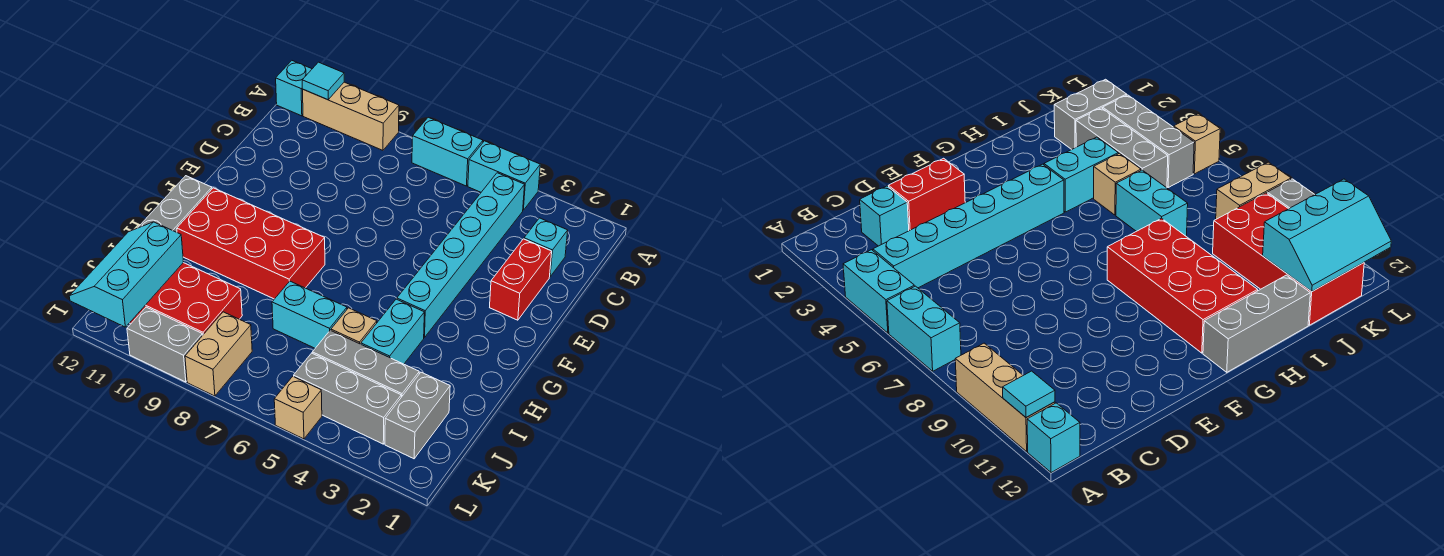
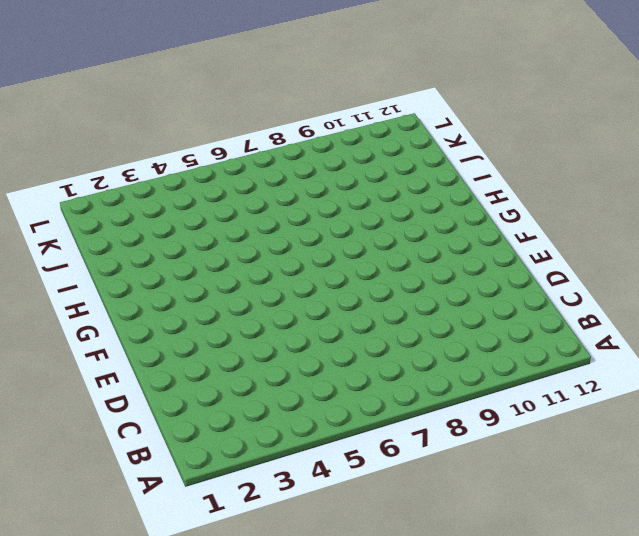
none -> cyan brick A4:A5 level 1
none -> cyan brick A6:A7 level 1
none -> tan brick A9:A11 level 1

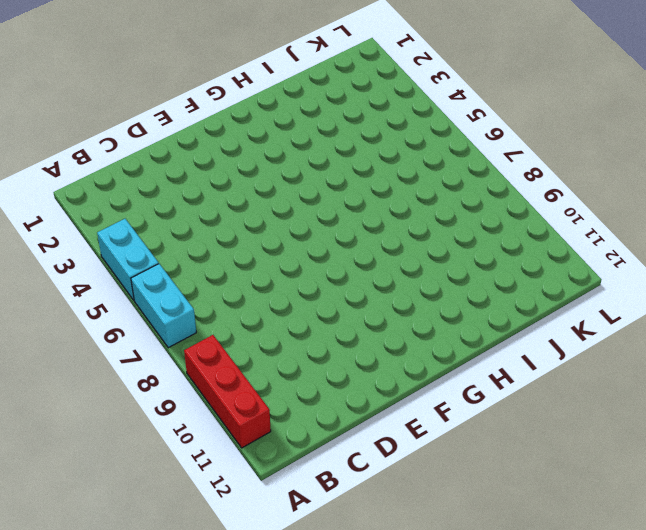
red brick A9:A11 level 1 -> tan brick A9:A11 level 1
none -> cyan brick A12 level 1
none -> cyan brick B4:G4 level 1
none -> cyan brick C2 level 1

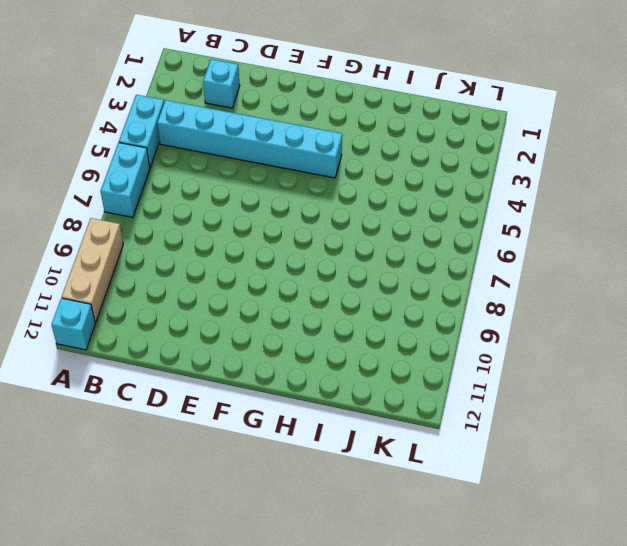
none -> red brick D2:E2 level 1
none -> red brick G8:H11 level 1
none -> grey brick G12:I12 level 1

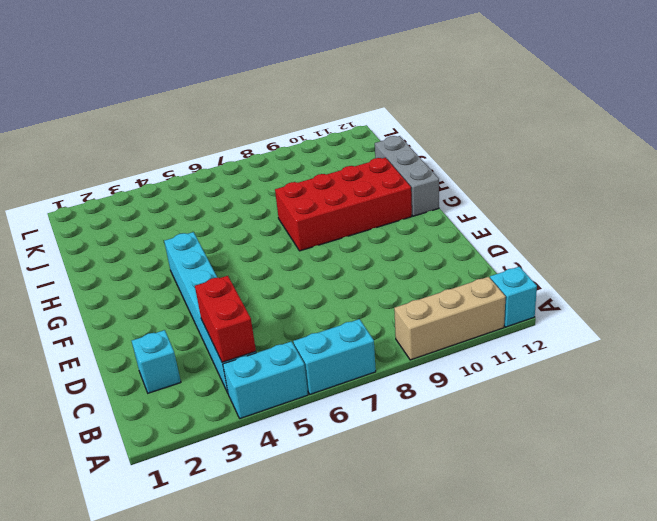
red brick B4:C4 level 2 -> red brick D2:E2 level 1
none -> cyan brick H4:I4 level 1
none -> tan brick I5 level 1
none -> cyan brick I6:I7 level 1

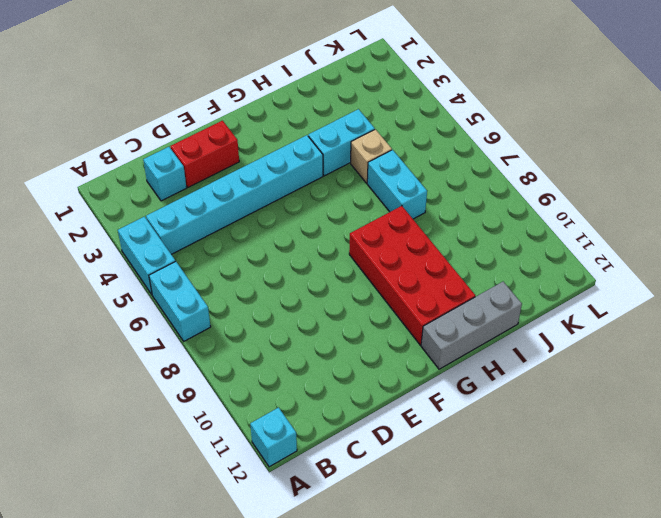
none -> tan brick A9:A11 level 1
none -> grey brick J2:K2 level 1
none -> grey brick J3:J5 level 1

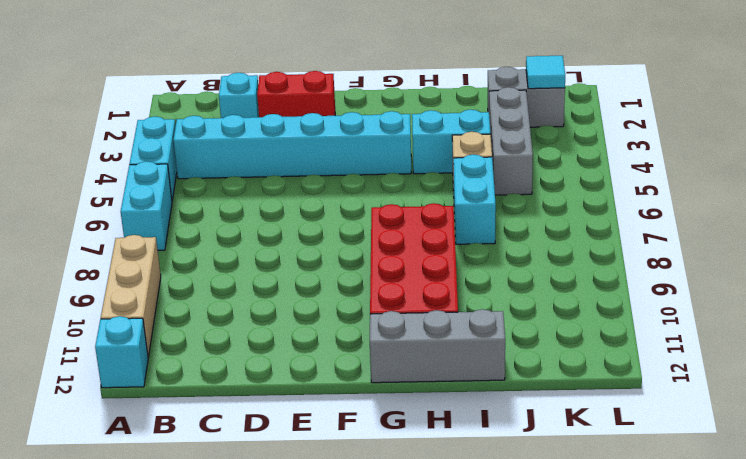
cyan tile K2 level 2 -> cyan tile A11 level 2
none -> red brick J9:K12 level 1
none -> grey brick K3:K5 level 1
none -> tan brick K8:L8 level 1

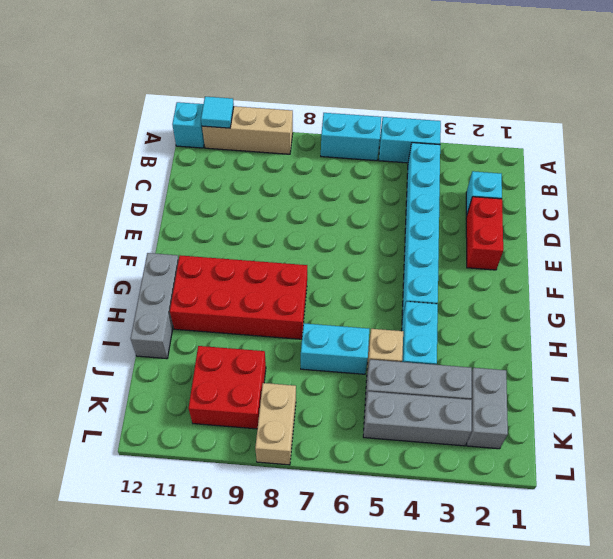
red brick J9:K10 level 1 -> red brick J9:K12 level 1
none -> tan brick L5 level 1
none -> grey brick L9:L10 level 1
none -> cyan slope J11:L12 level 2 top 11

